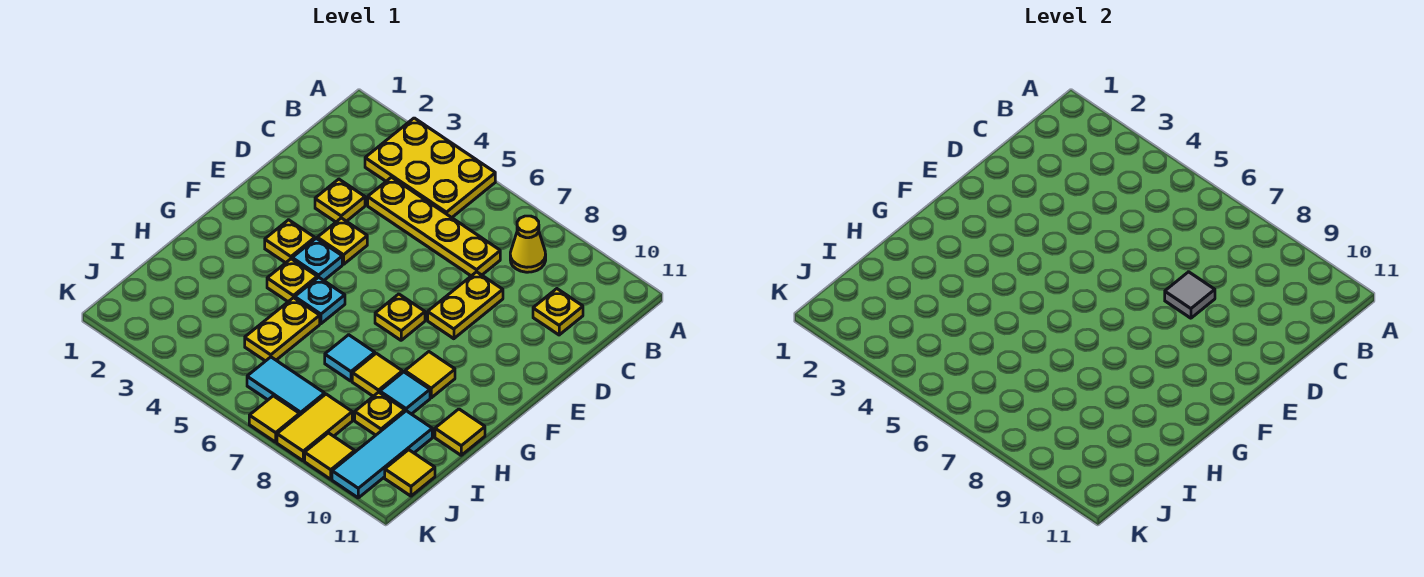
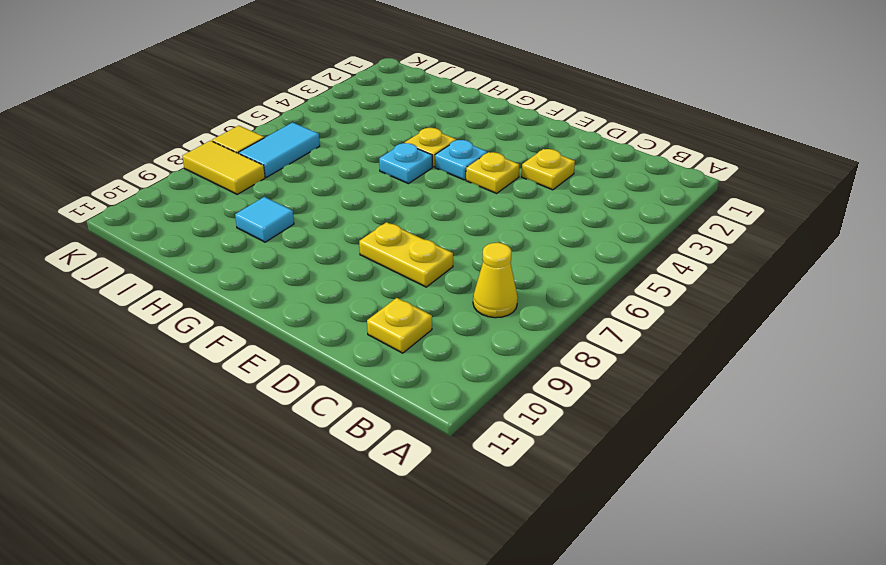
none -> yellow plate A3:B5 level 1
none -> yellow plate C4:C7 level 1
none -> yellow plate F3 level 1

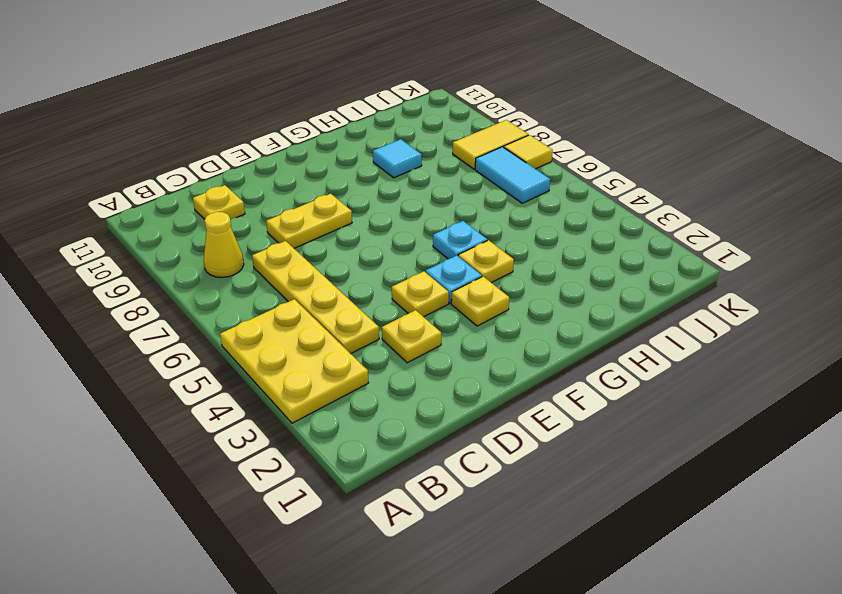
none -> yellow plate F7 level 1
none -> yellow tile G9 level 1
none -> yellow plate H5:I5 level 1

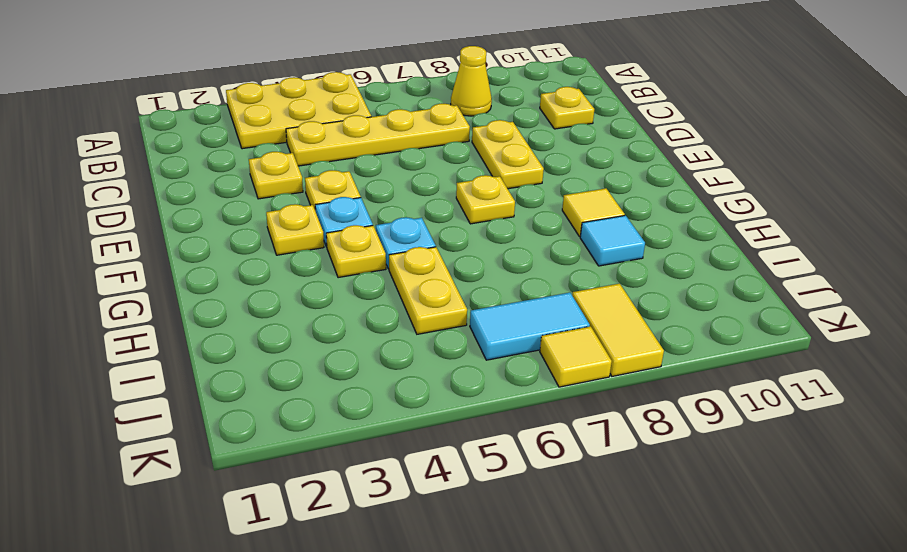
none -> cyan tile H7 level 1
none -> yellow tile H8 level 1
none -> yellow tile H11 level 1

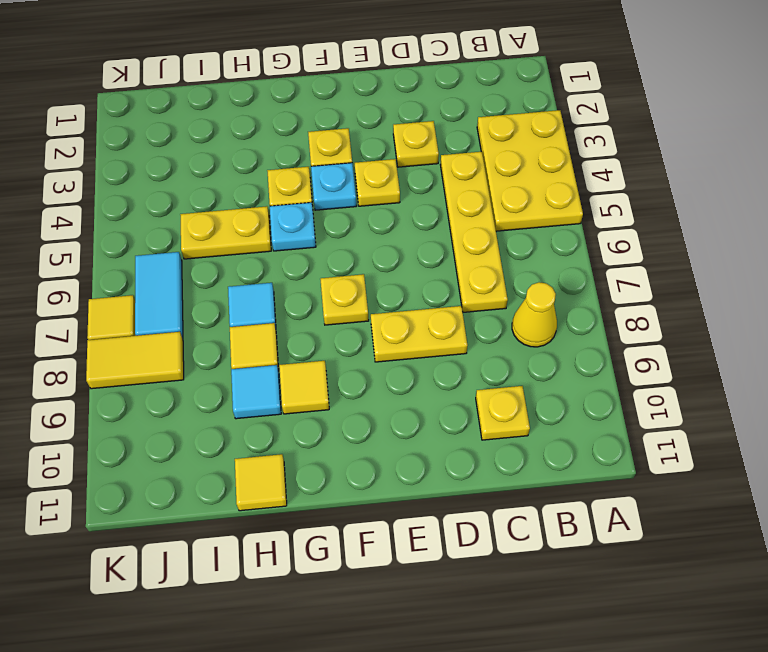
none -> yellow plate I9 level 1
none -> cyan tile I10:K10 level 1
none -> yellow tile J11 level 1

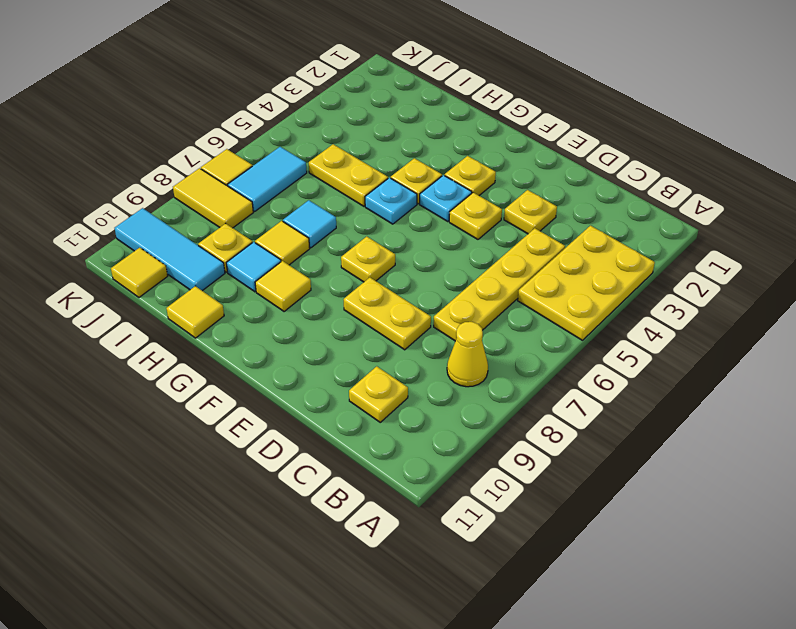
none -> yellow tile K9 level 1
none -> grey tile D8 level 2

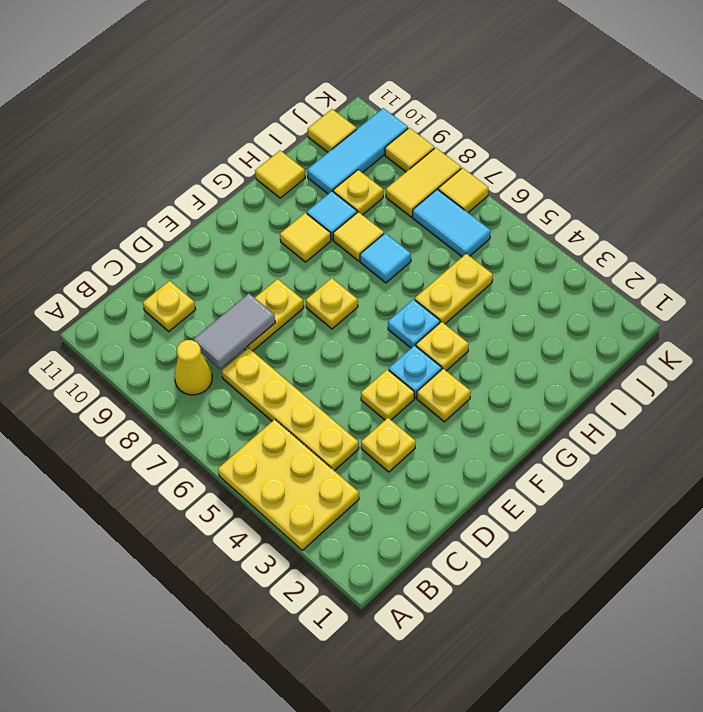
grey tile C8:D8 level 2 -> grey tile D8 level 2

